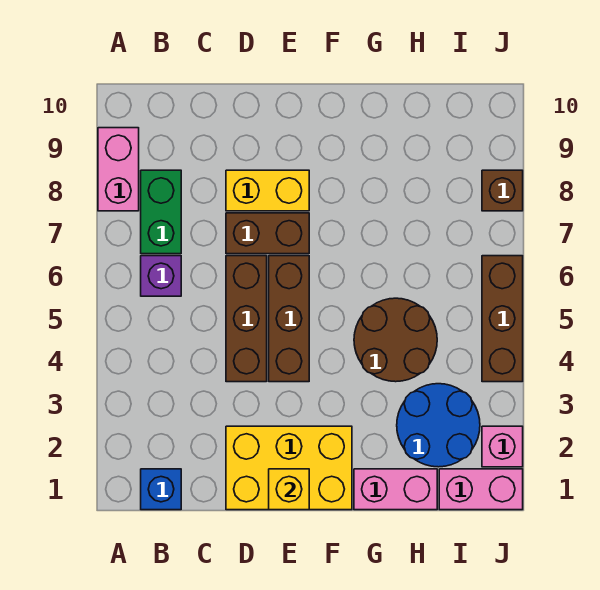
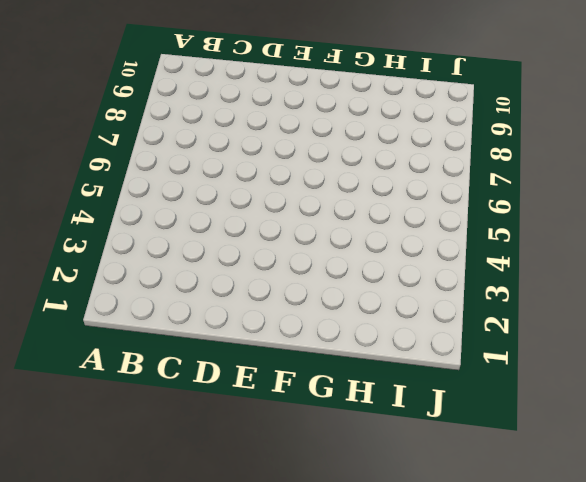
none -> pink brick A8:A9 level 1
none -> blue brick B1 level 1
none -> purple brick B6 level 1

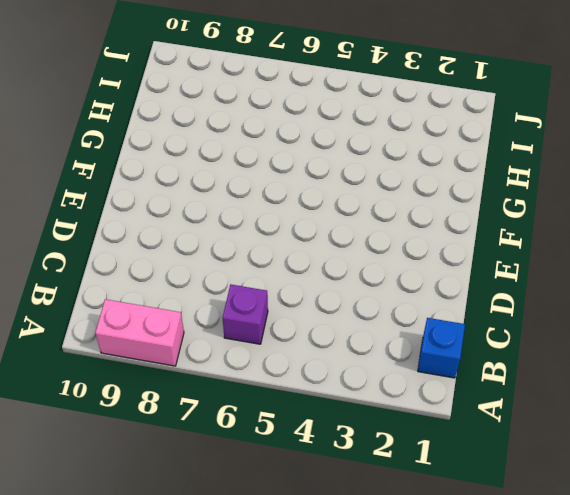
none -> green brick B7:B8 level 1
none -> yellow brick D1:F2 level 1
none -> brown brick D4:D6 level 1

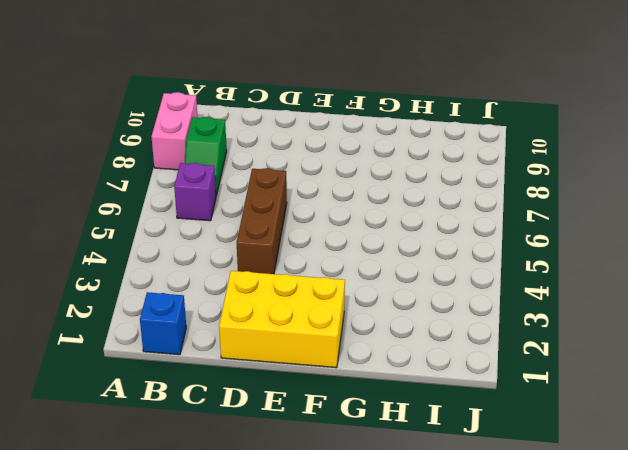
green slope B7:B8 level 1 top 8 -> green brick B7:B8 level 1
none -> brown brick D7:E7 level 1
none -> yellow brick D8:E8 level 1
none -> brown brick E4:E6 level 1

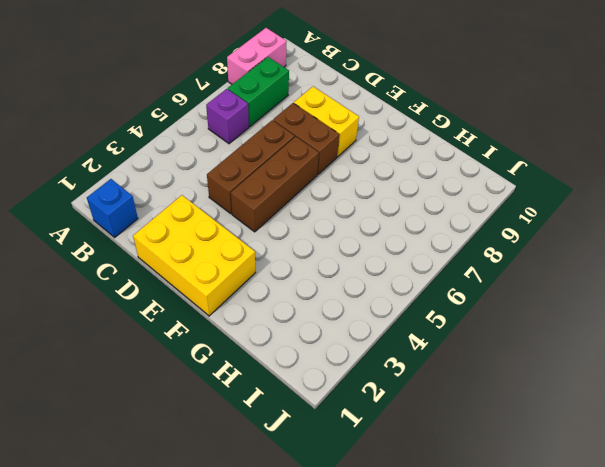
none -> pink brick G1:H1 level 1
none -> brown round brick G4:H5 level 1
none -> blue round brick H2:I3 level 1

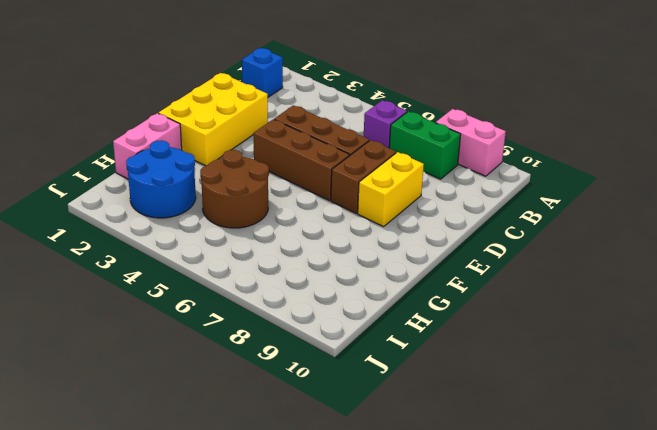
none -> pink brick I1:J1 level 1
none -> pink brick J2 level 1
none -> brown brick J4:J6 level 1

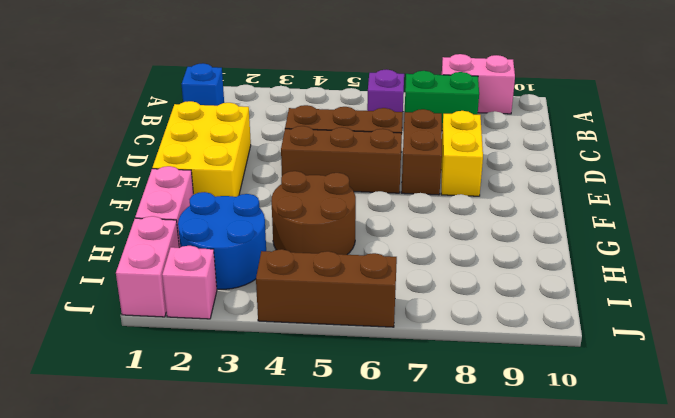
none -> brown brick J8 level 1
none -> yellow brick E1 level 2

